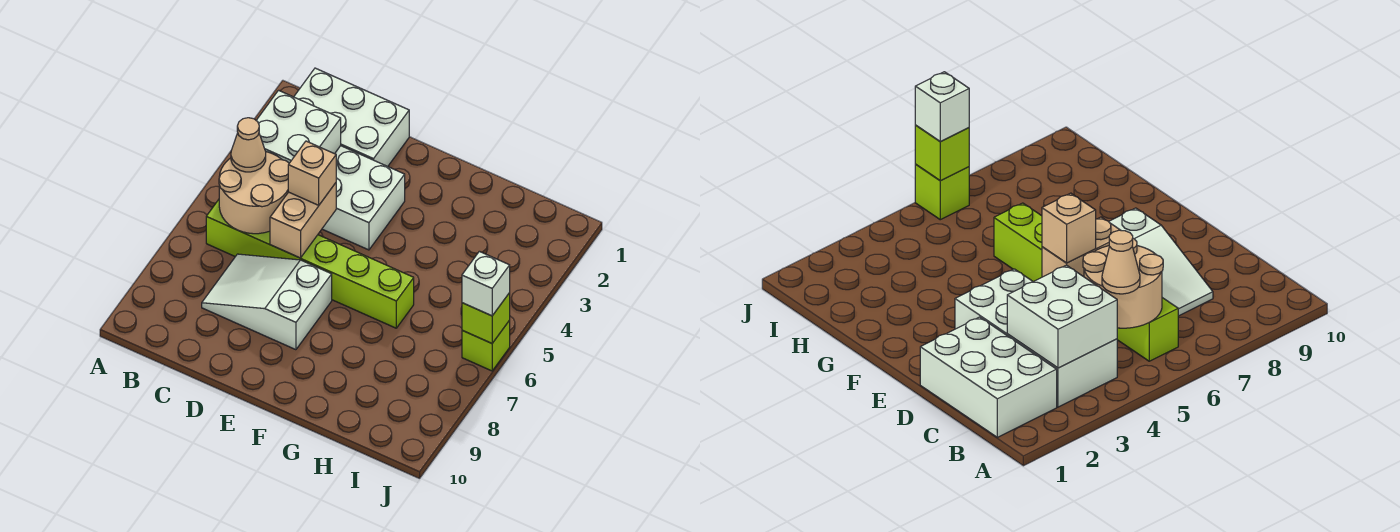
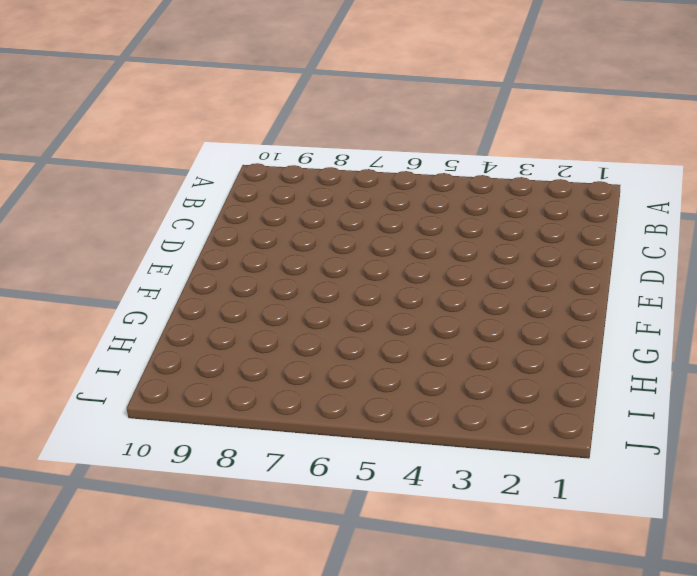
none -> white brick B1:D2 level 1
none -> white brick B3:E4 level 1
none -> lime brick B6:G6 level 1

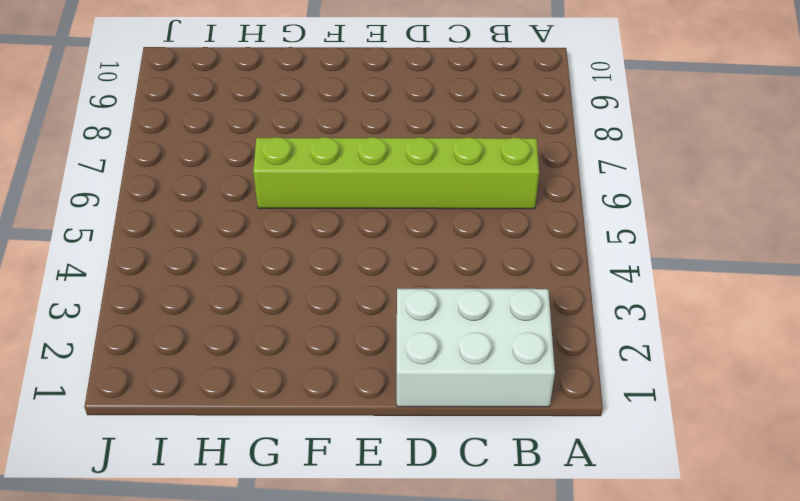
none -> white brick B3:E4 level 1
none -> white slope C7:E8 level 1 top E
none -> lime brick J6 level 1

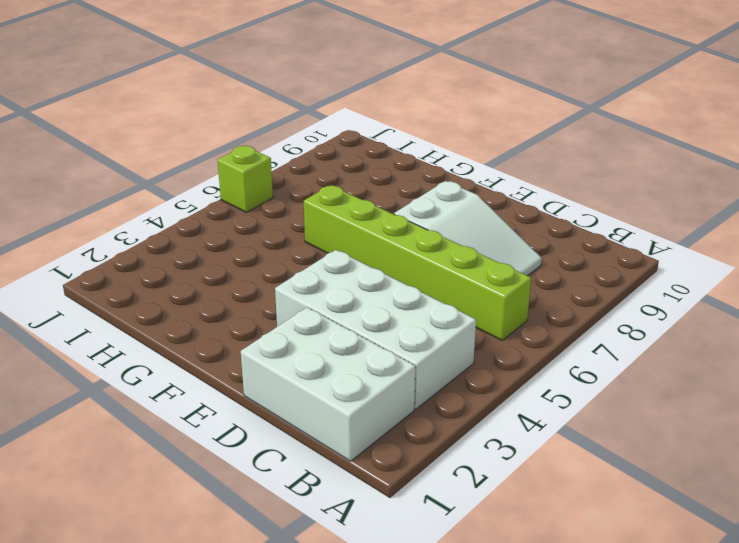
none -> white brick B3:C4 level 2
none -> tan round brick B5:C6 level 2
none -> tan brick D5:D6 level 2

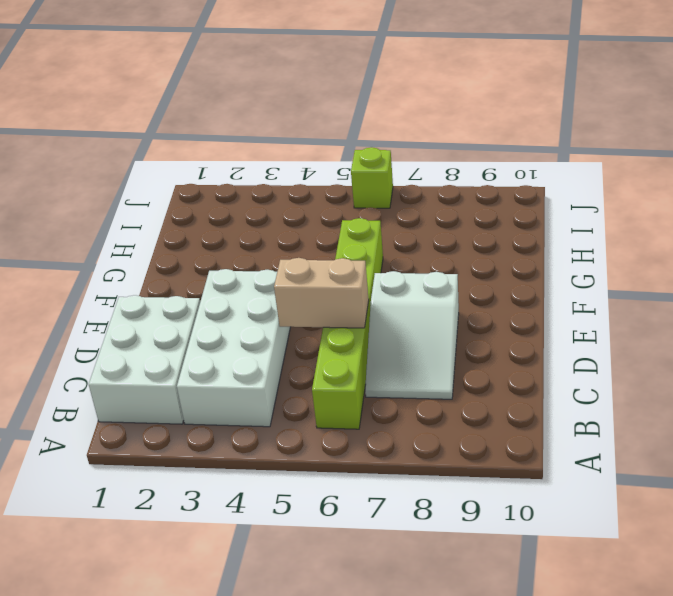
none -> white brick B3:C4 level 2
none -> tan round brick B5:C6 level 2
none -> lime brick J6 level 2

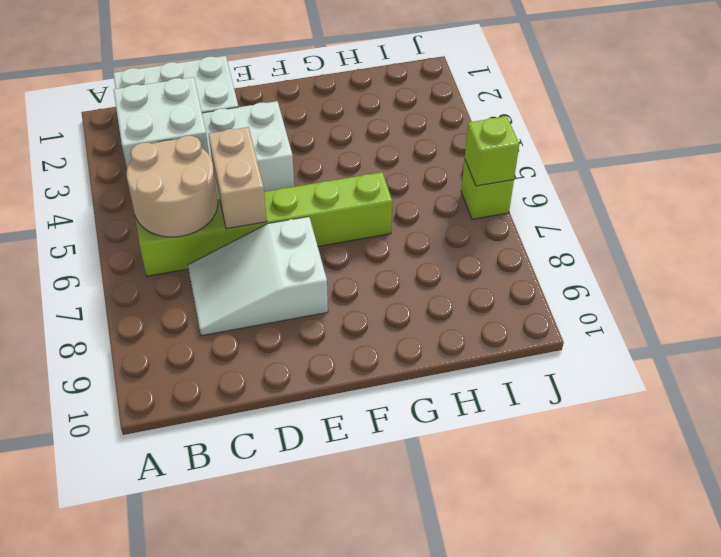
none -> tan cone B5 level 3
none -> tan brick D5 level 3
none -> white brick J6 level 3

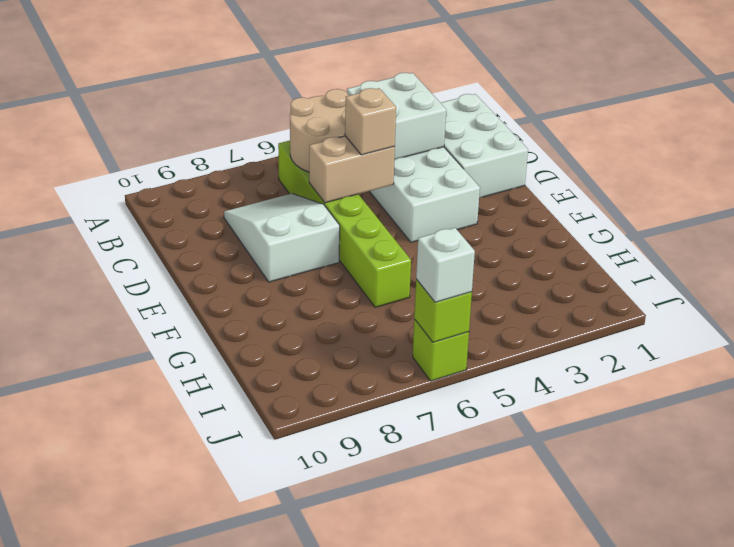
none -> tan cone B5 level 3

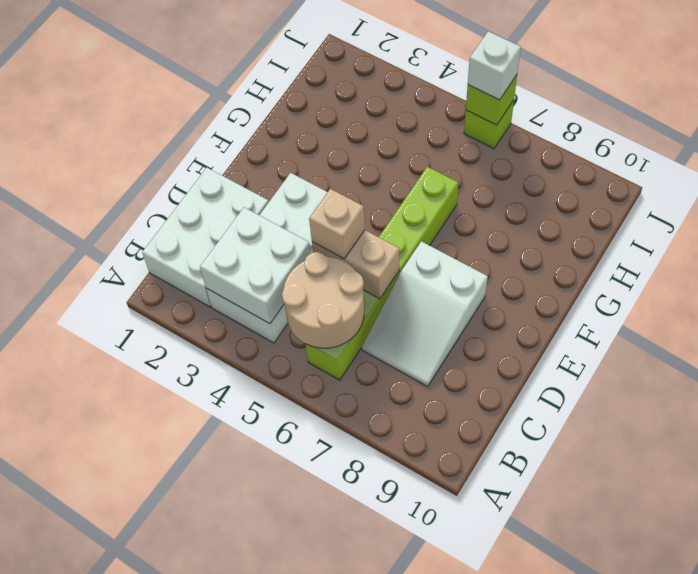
none -> tan cone B5 level 3

